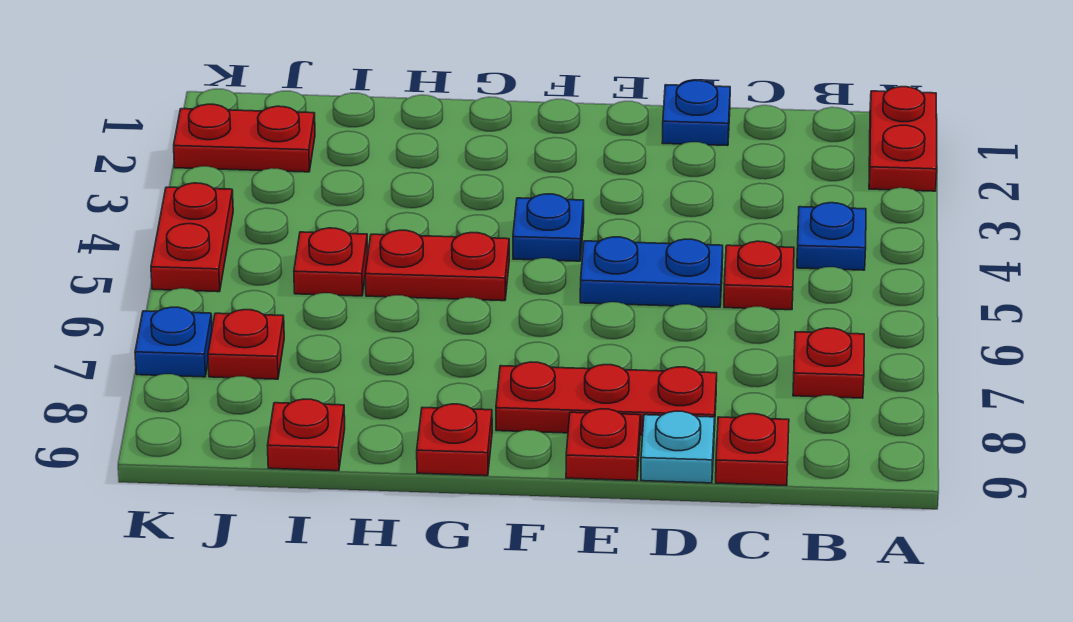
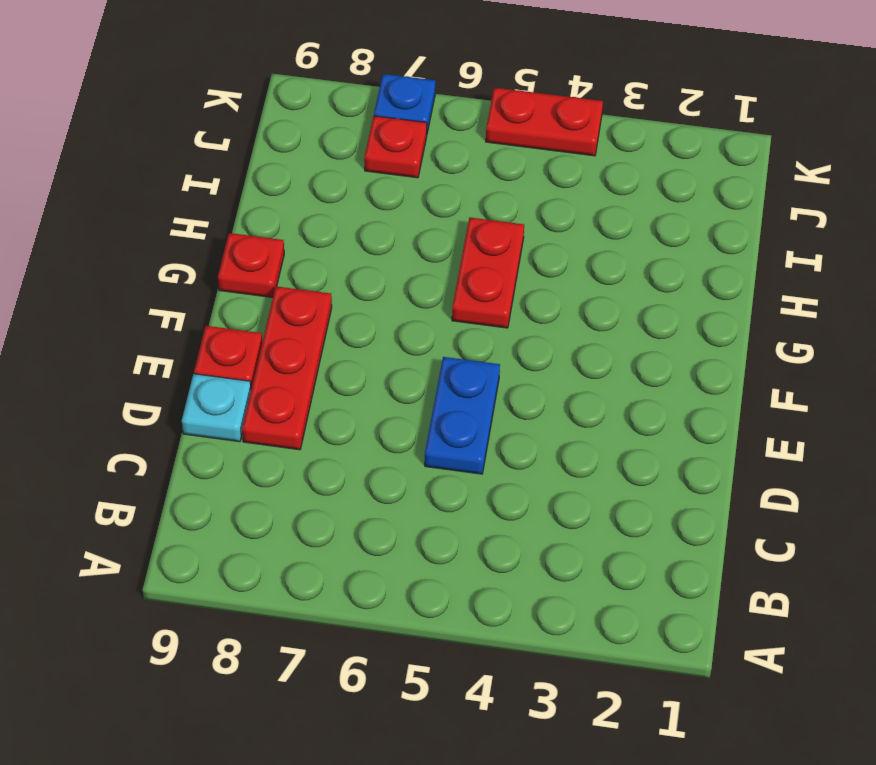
none -> red plate A1:A2 level 1
none -> blue plate B4 level 1
none -> red plate B7 level 1

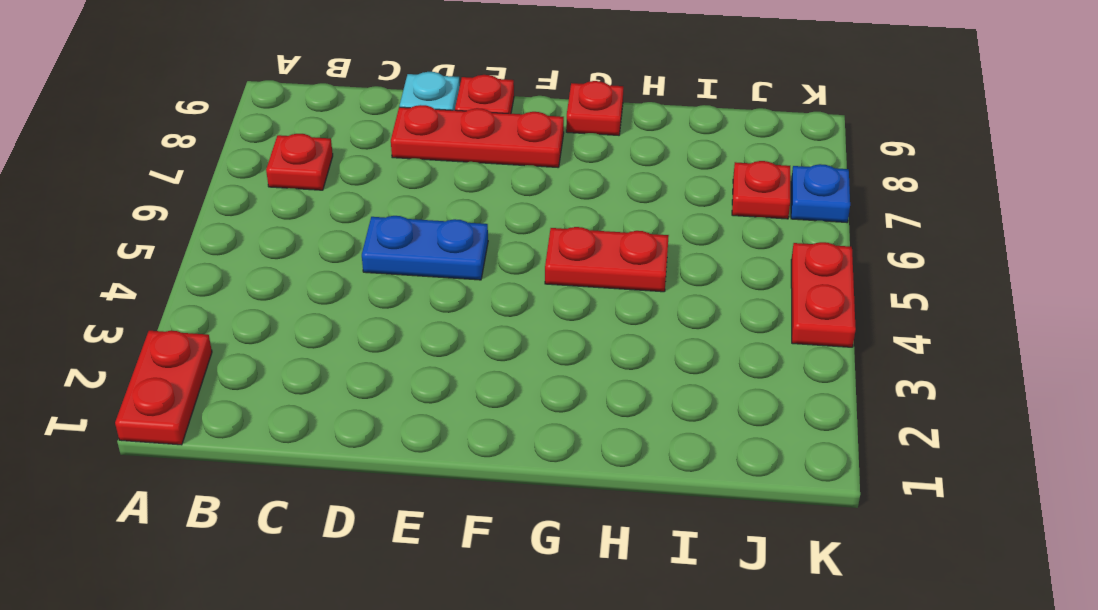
none -> blue plate B4 level 1
none -> red plate C5 level 1
none -> red plate C9 level 1

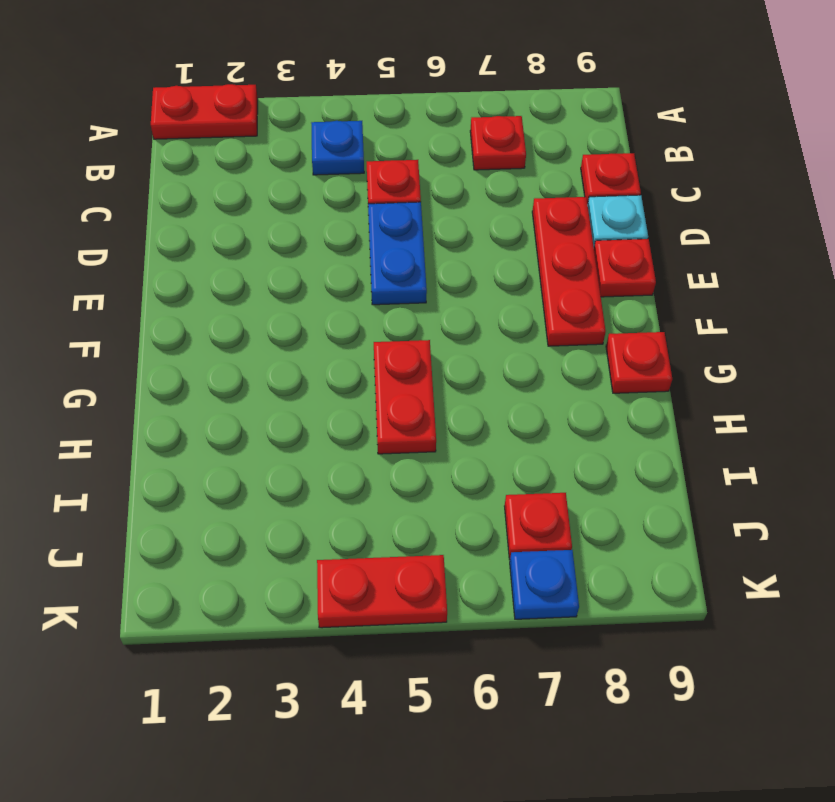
none -> blue plate D1 level 1
none -> blue plate F4 level 1
none -> red plate I5 level 1

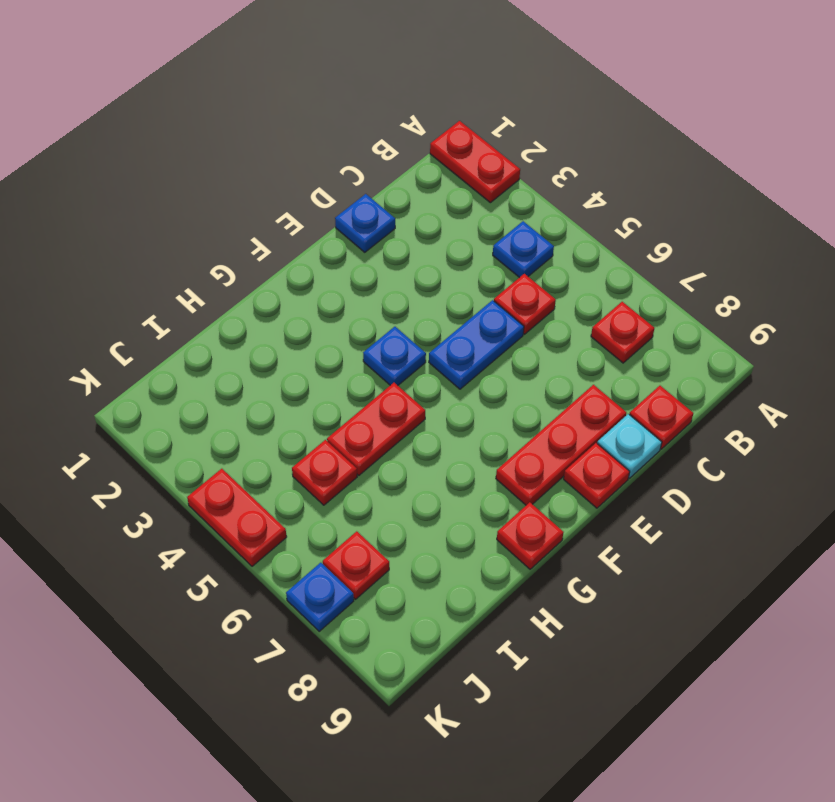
none -> red plate I9 level 1
none -> red plate J2:K2 level 1

